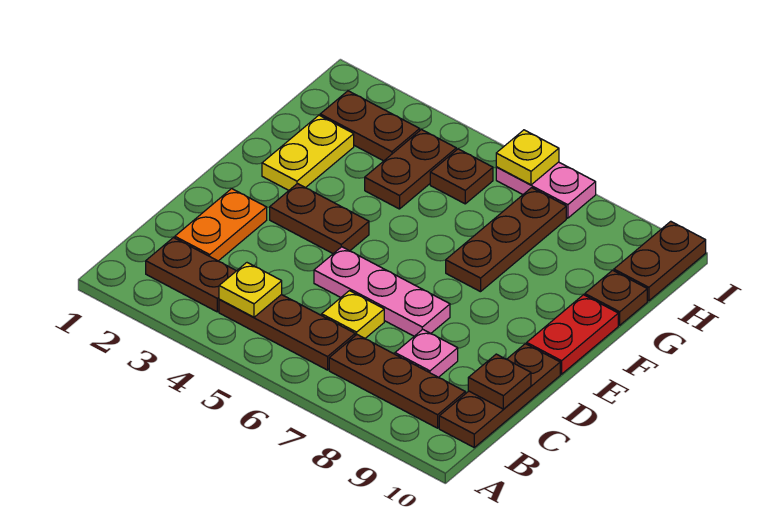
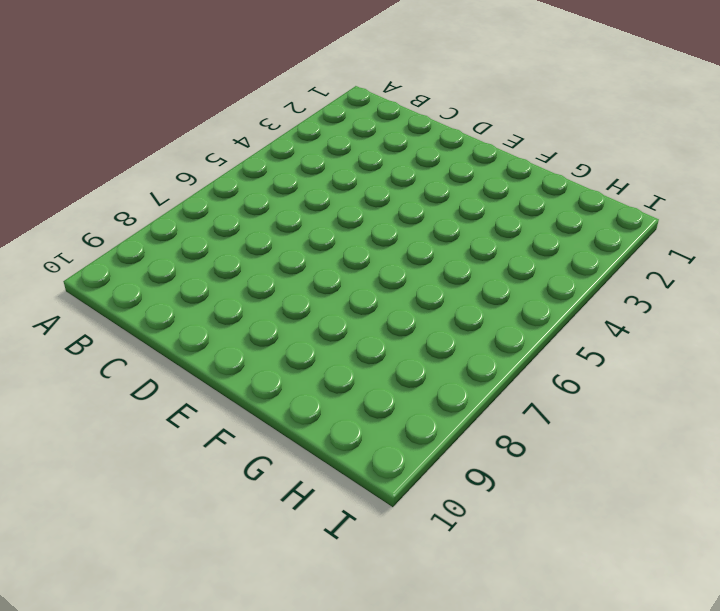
none -> brown plate B2:B3 level 1
none -> brown plate B4:B6 level 1
none -> brown plate B7:B9 level 1

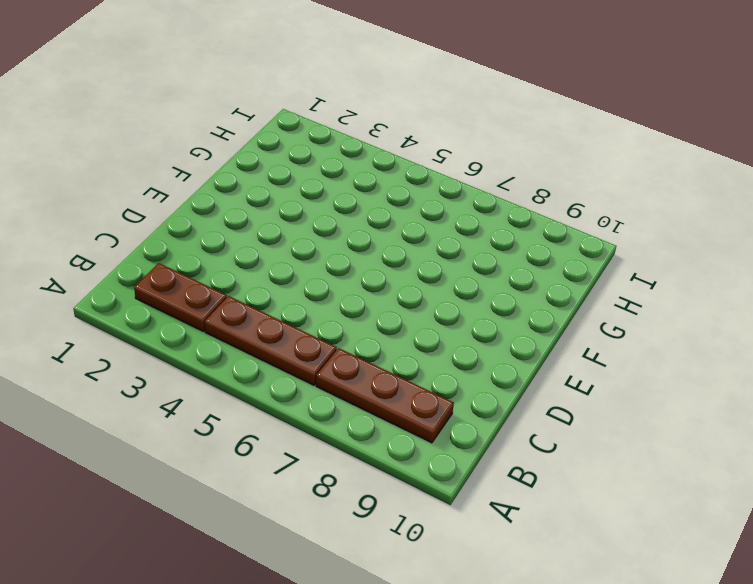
none -> brown plate B10:D10 level 1
none -> orange plate C2:D2 level 1
none -> yellow plate C6 level 1

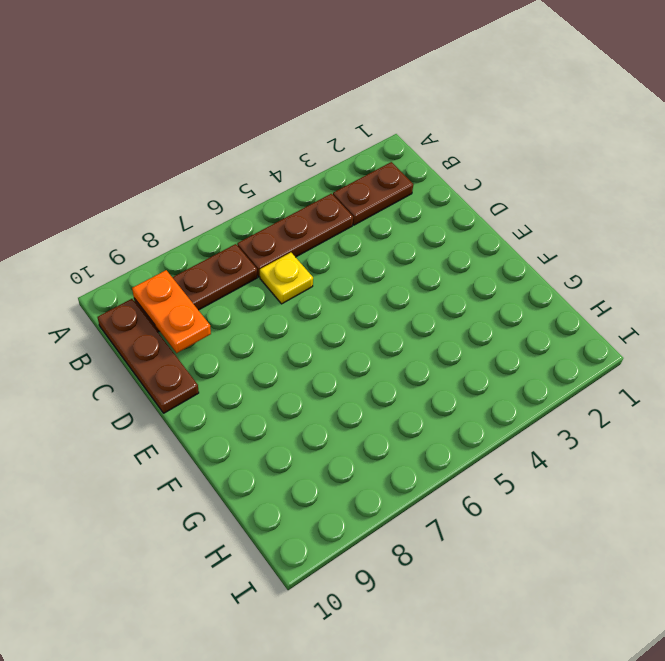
orange plate B9:C9 level 2 -> orange plate C2:D2 level 1
none -> pink plate C8 level 1
none -> pink plate D5:D7 level 1
none -> brown plate E3:E4 level 1

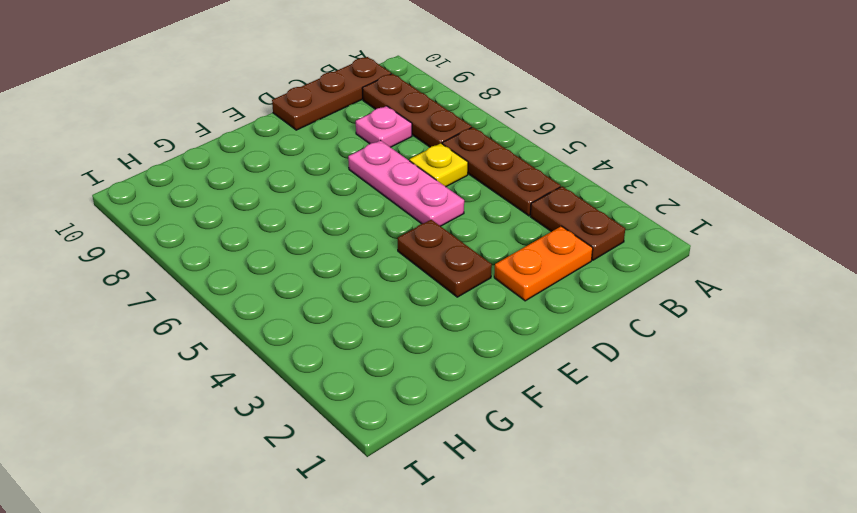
none -> red plate E10:F10 level 1
none -> yellow plate F2:G2 level 1
none -> brown plate F7:H7 level 1

